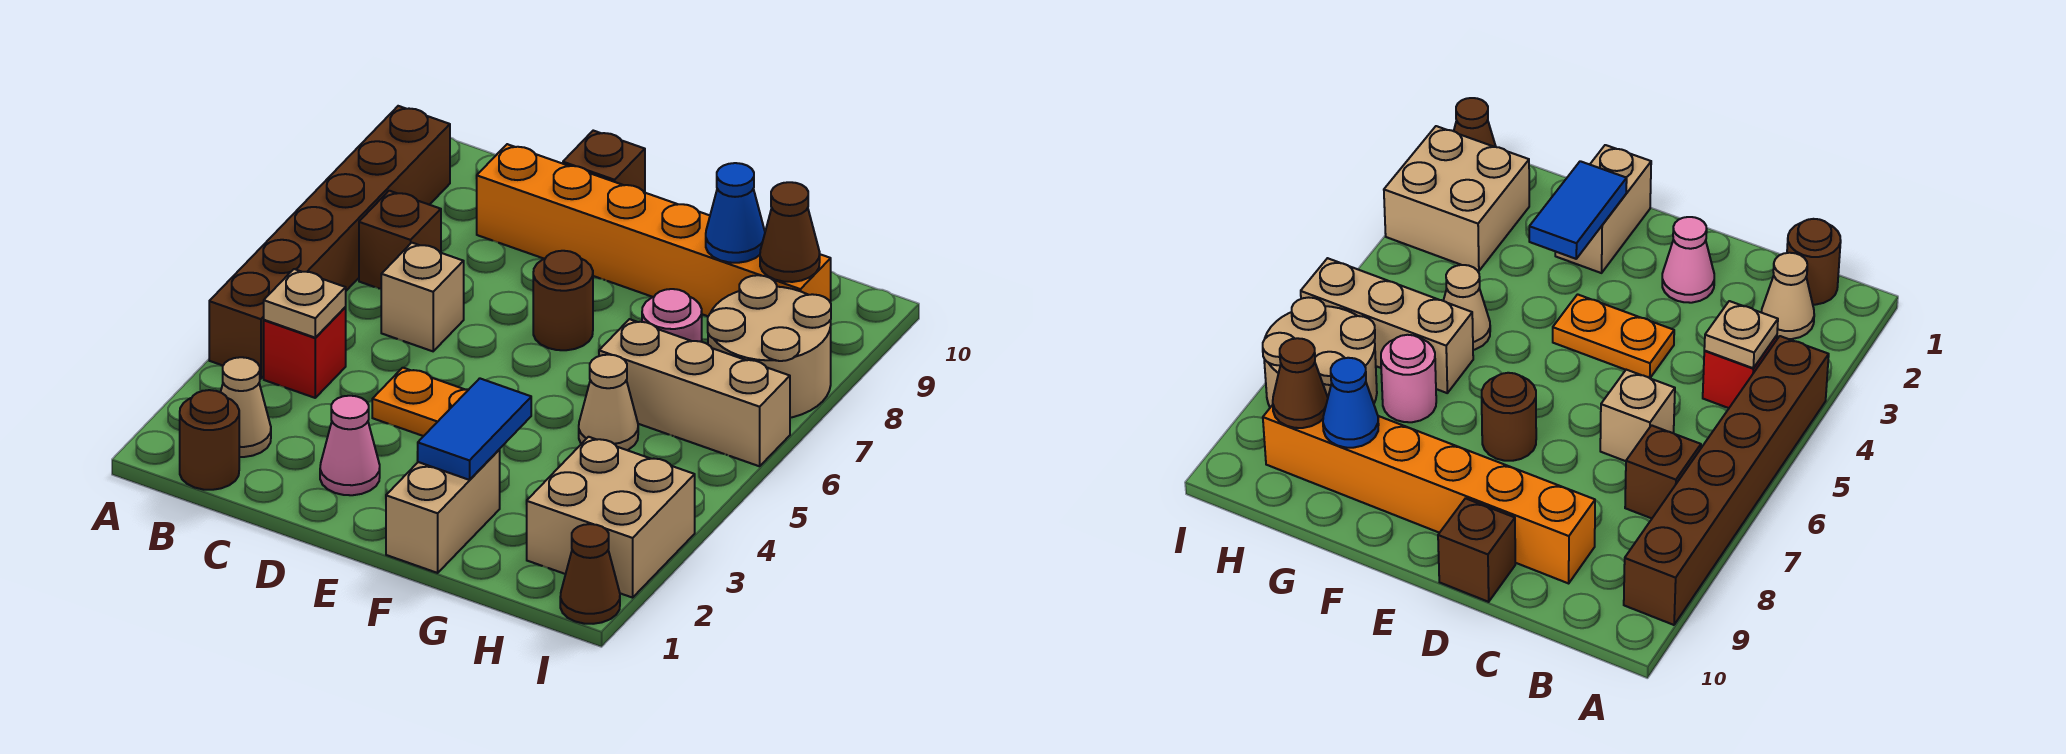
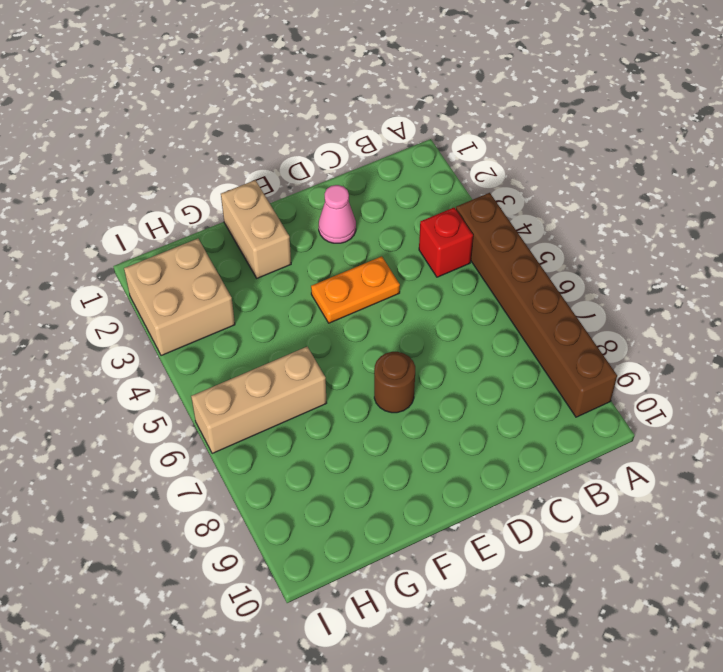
none -> brown round brick B1 level 1
none -> tan cone B2 level 1
none -> brown brick B7 level 1

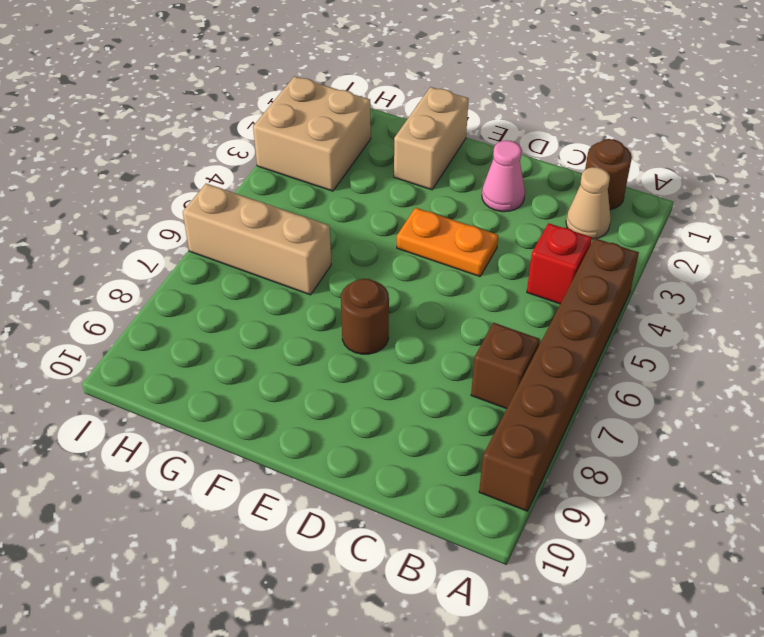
none -> tan brick C6 level 1
none -> orange brick C9:H9 level 1
none -> brown brick D10 level 1

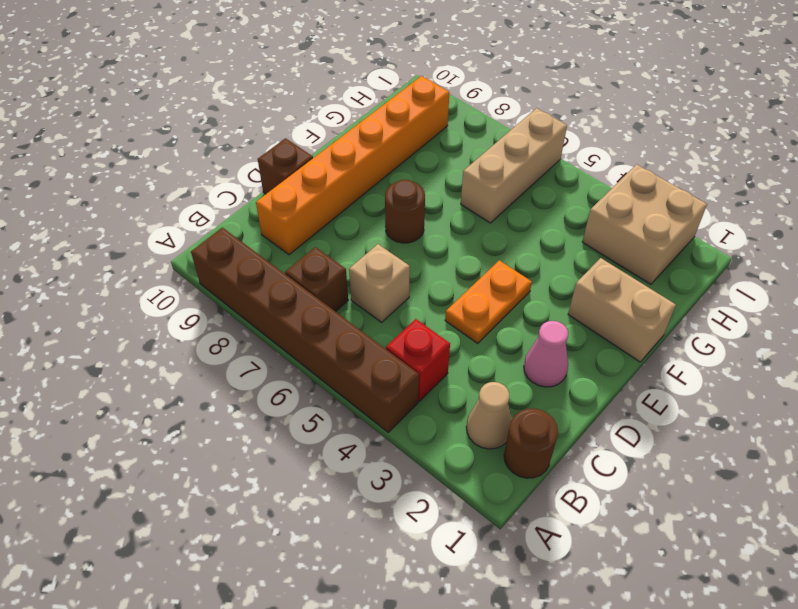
none -> tan cone G5 level 1
none -> pink round brick G7 level 1
none -> tan round brick H7:I8 level 1

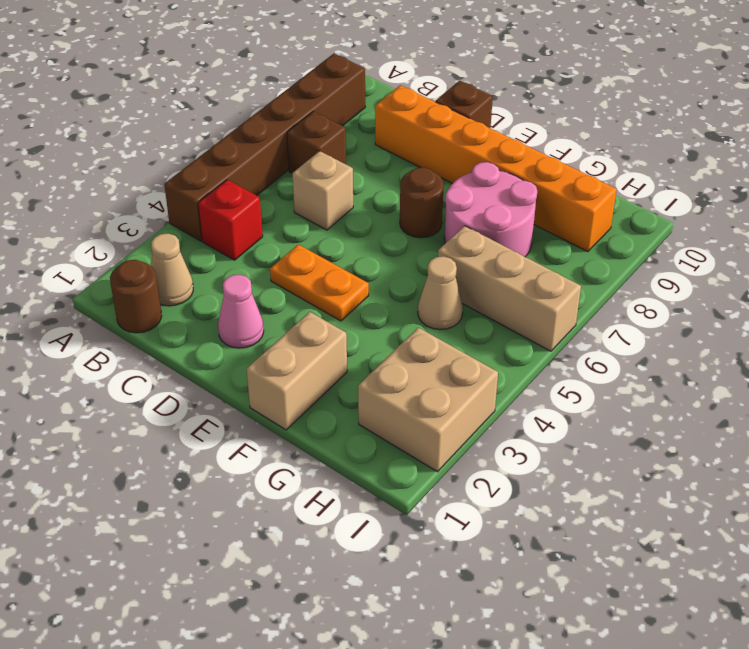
pink round brick F7:G8 level 1 -> pink round brick G7 level 1
none -> tan round brick H7:I8 level 1
none -> brown cone I1 level 1
none -> tan plate B4 level 2

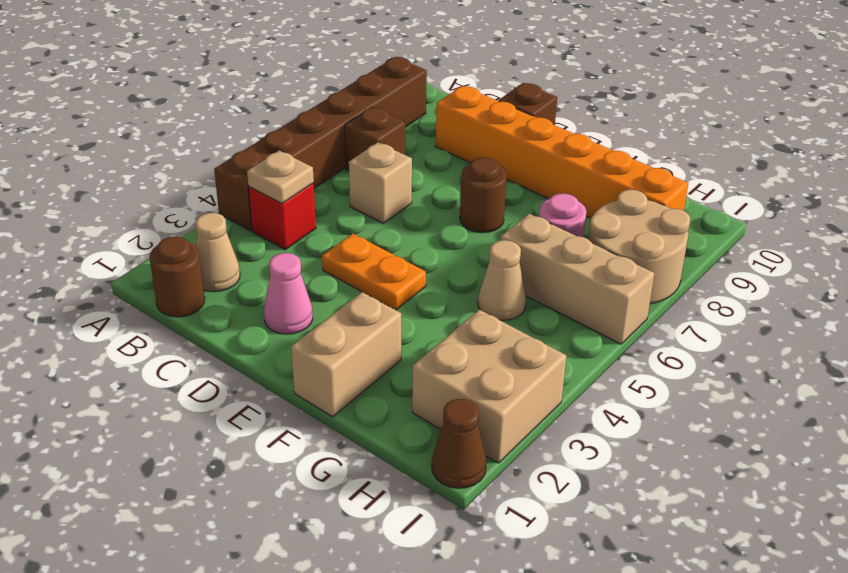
none -> blue tile F2:F3 level 2
none -> blue cone G9 level 2
none -> brown cone H9 level 2

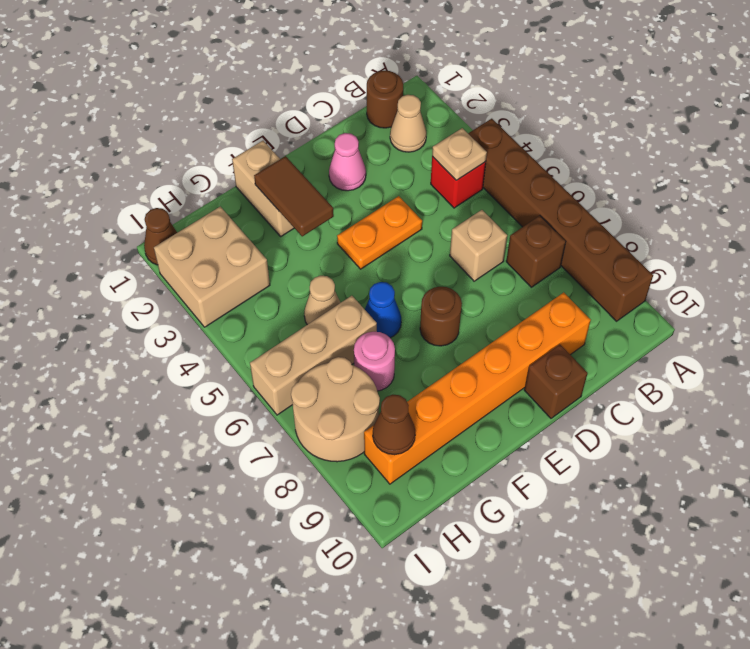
brown tile F2:F3 level 2 -> blue tile F2:F3 level 2
blue cone F6 level 1 -> blue cone G9 level 2

